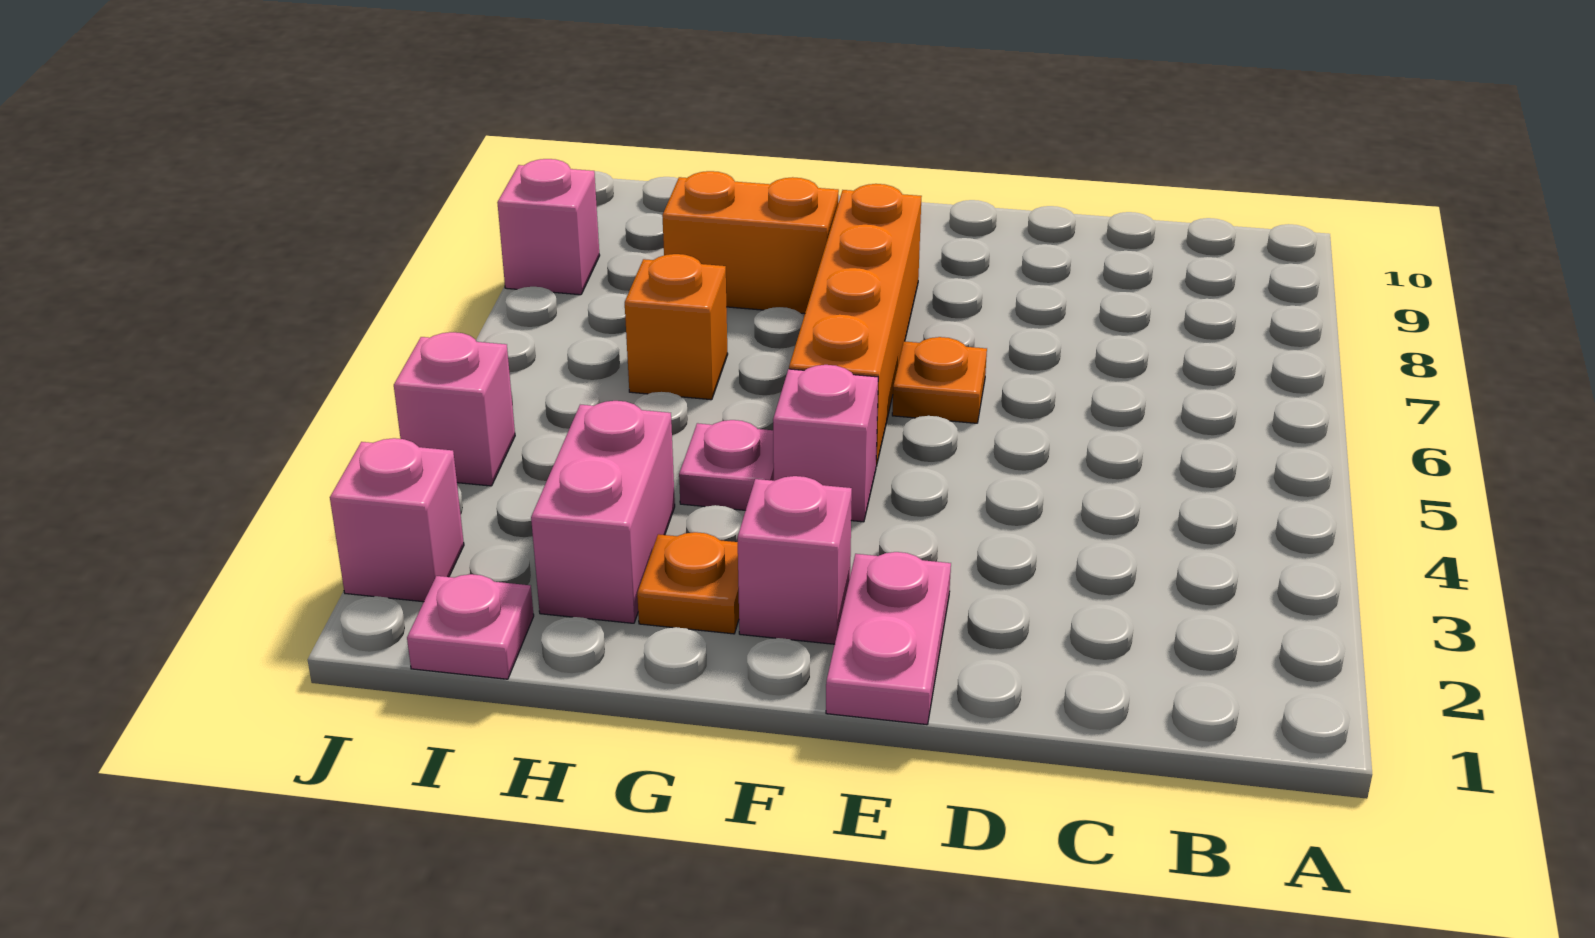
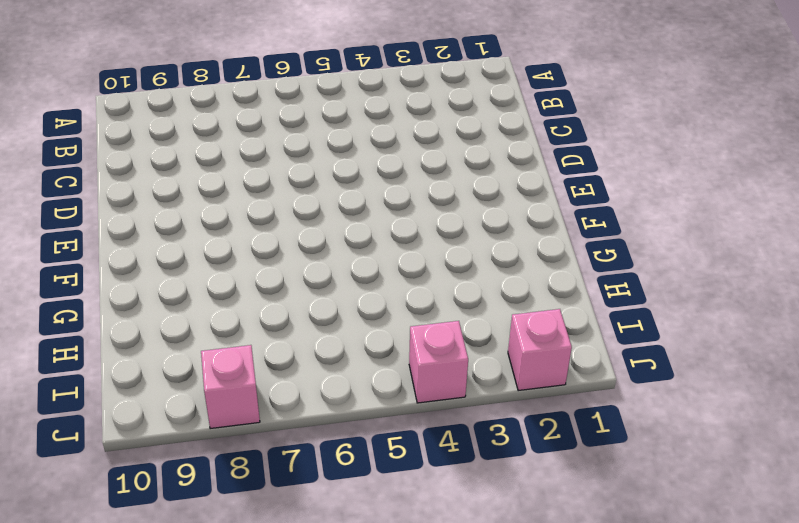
none -> pink plate E1:E2 level 1
none -> orange plate E6 level 1
none -> pink brick F2 level 1

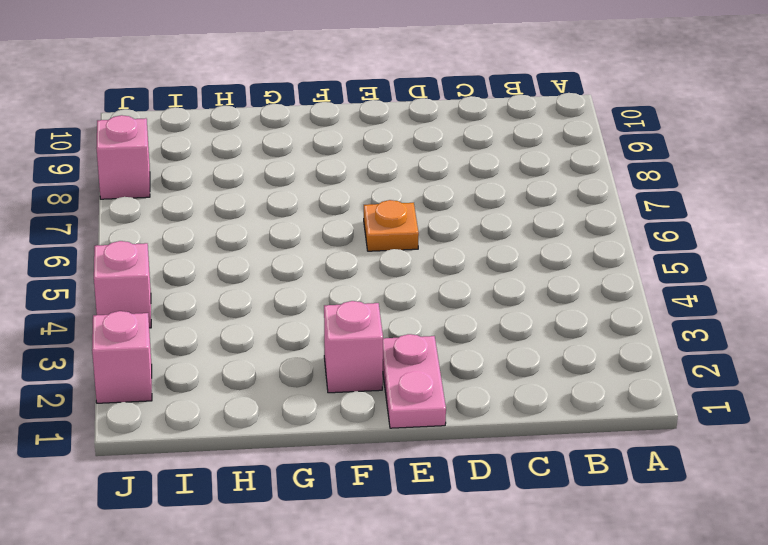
none -> pink brick F4 level 1
none -> orange brick F5:F8 level 1
none -> orange plate G2 level 1

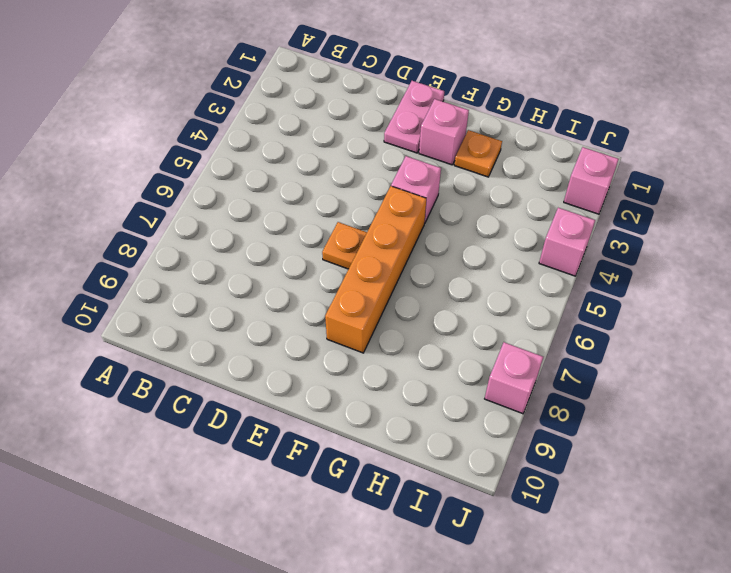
none -> pink plate G4 level 1
none -> orange brick G8:H8 level 1
none -> pink brick H2:H3 level 1

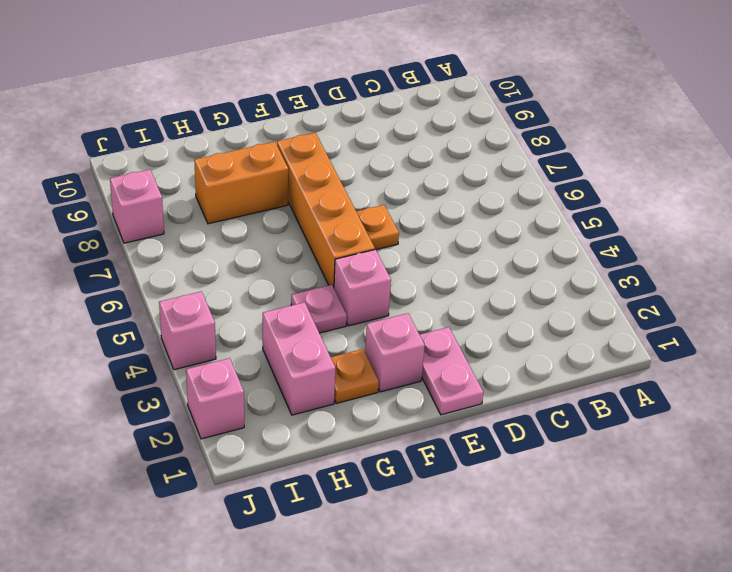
none -> orange brick H6 level 1
none -> pink plate I1 level 1

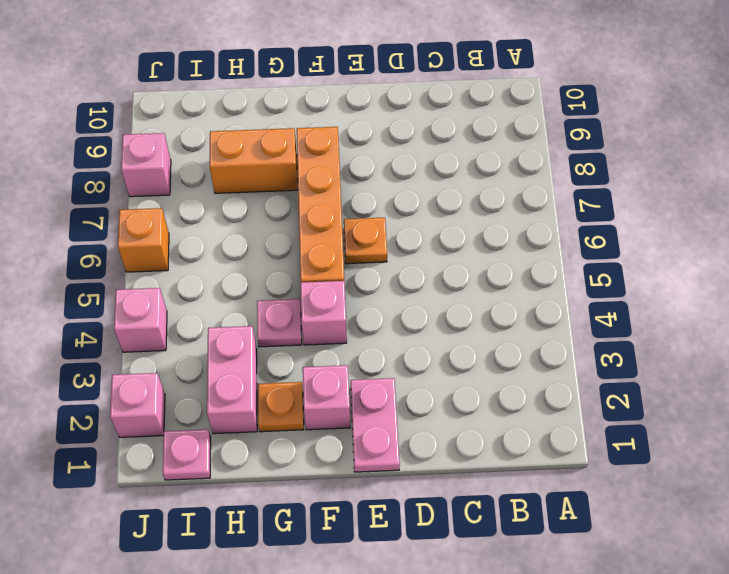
orange brick J6 level 1 -> orange brick H6 level 1

